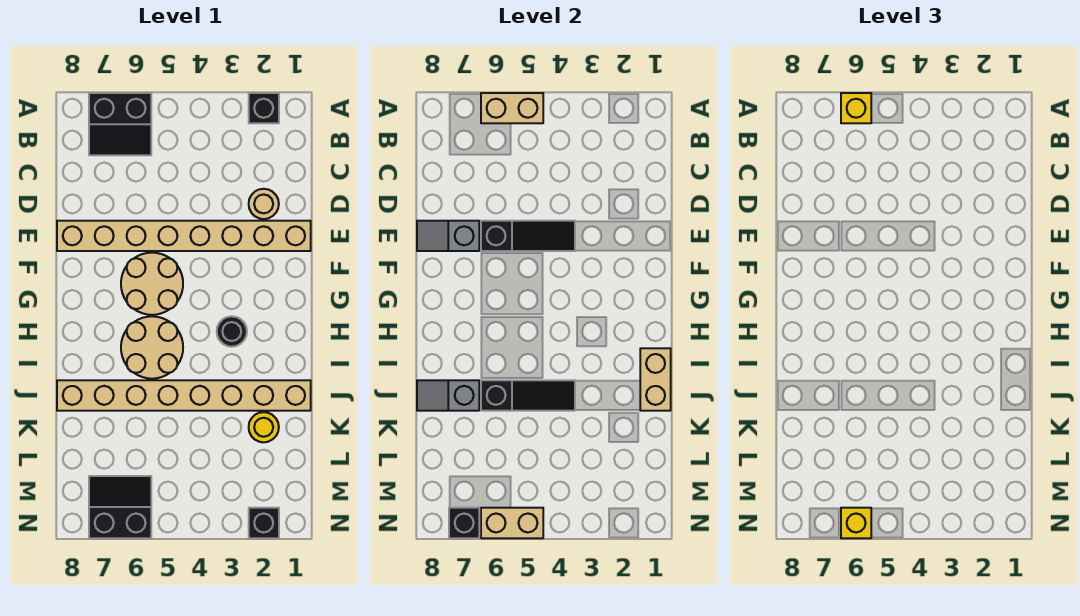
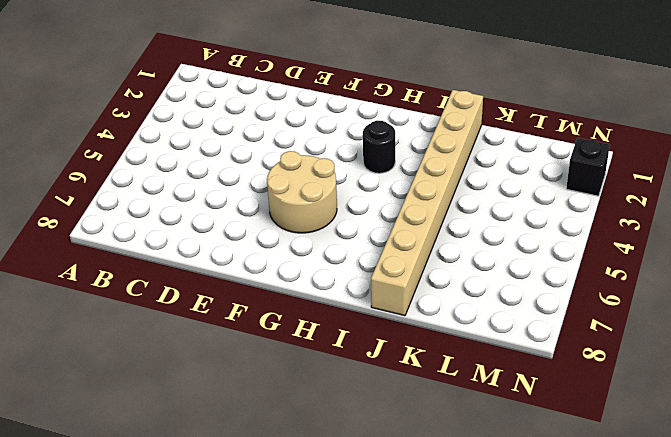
none -> black brick A2 level 1
none -> black slope A6:B7 level 1 top A
none -> tan round brick D2 level 1

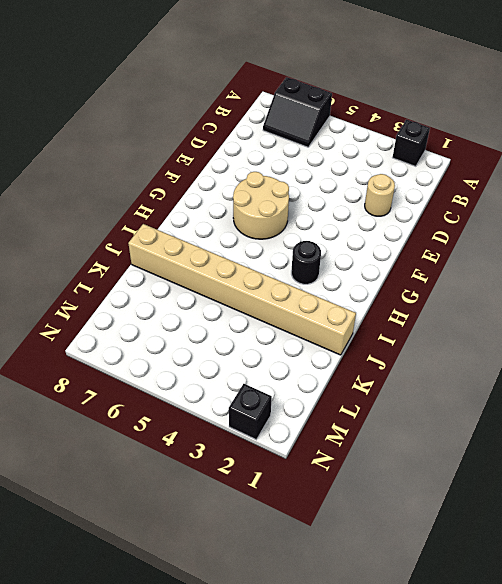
none -> tan brick E1:E8 level 1
none -> tan round brick H5:I6 level 1
none -> yellow round brick K2 level 1

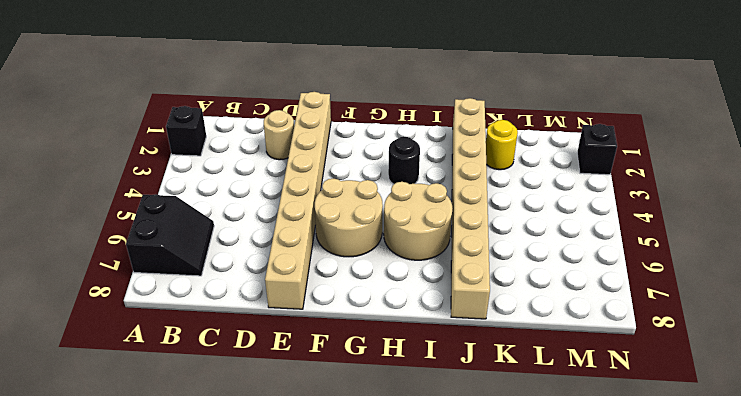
none -> black slope M6:N7 level 1 top N
none -> tan brick A5:A6 level 2
none -> black slope E4:E6 level 2 top 6

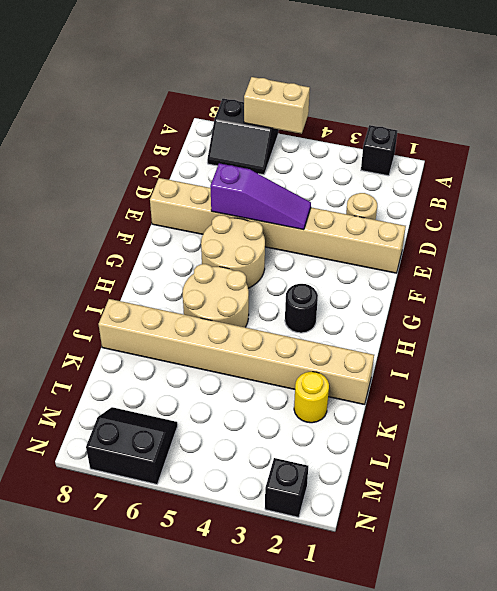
purple slope E4:E6 level 2 top 6 -> black slope E4:E6 level 2 top 6
none -> grey slope E7:E8 level 2 top 7
none -> tan brick I1:J1 level 2
none -> black slope J4:J6 level 2 top 6

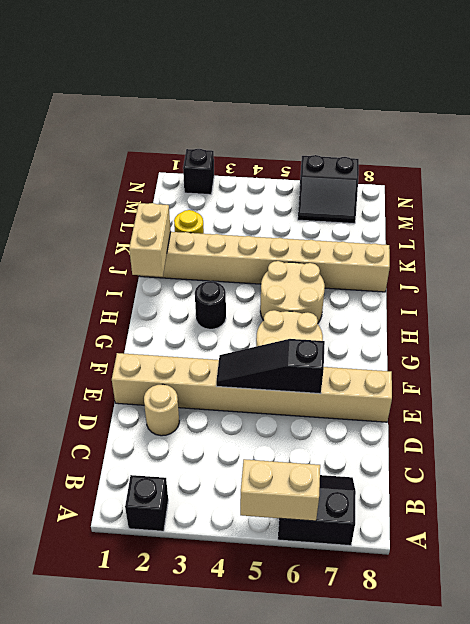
none -> grey slope E7:E8 level 2 top 7
none -> black slope J4:J6 level 2 top 6
none -> grey slope J7:J8 level 2 top 7

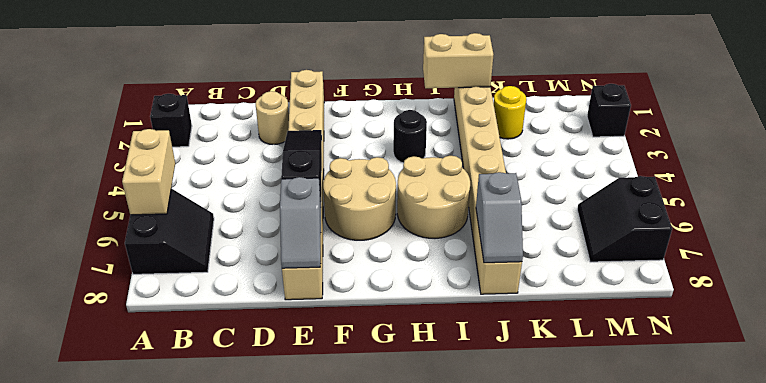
none -> black slope J4:J6 level 2 top 6
none -> tan brick N5:N6 level 2
none -> black brick N7 level 2

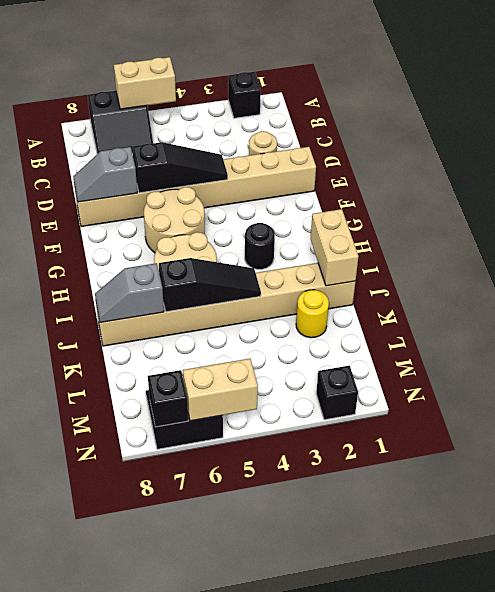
none -> yellow brick A6 level 3
none -> yellow brick N6 level 3

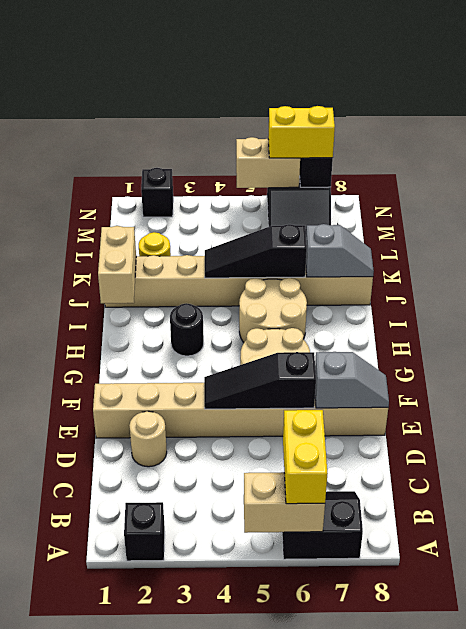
yellow brick A6:B6 level 3 -> yellow brick A6 level 3
yellow brick N6:N7 level 3 -> yellow brick N6 level 3

